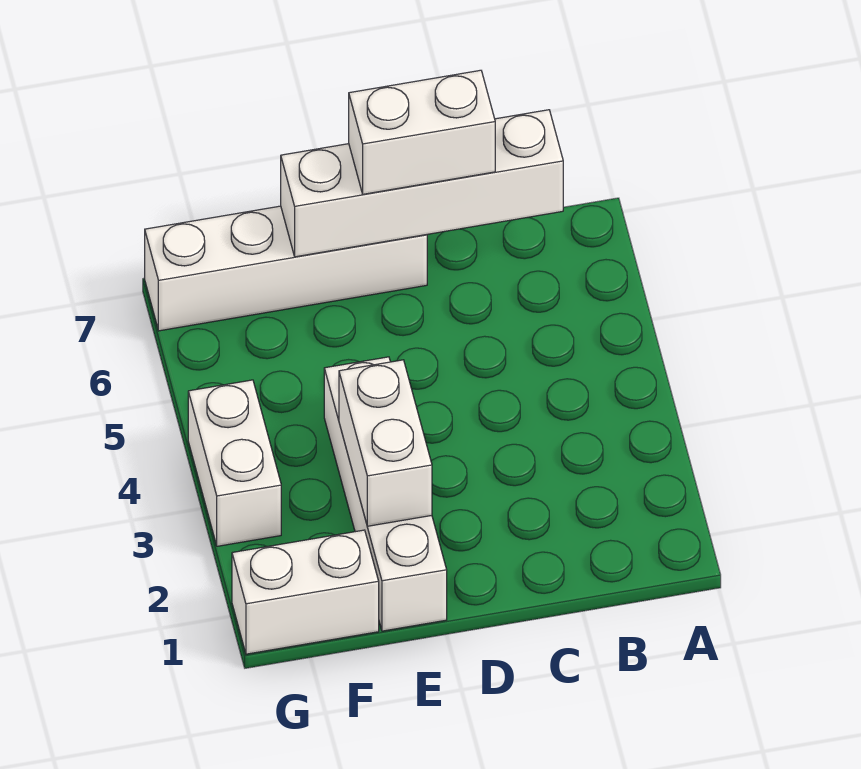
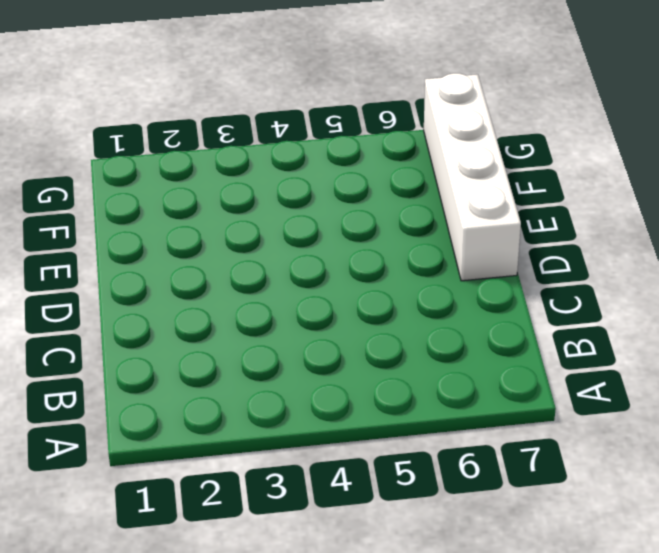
none -> white brick E1:E4 level 1
none -> white brick F1:G1 level 1

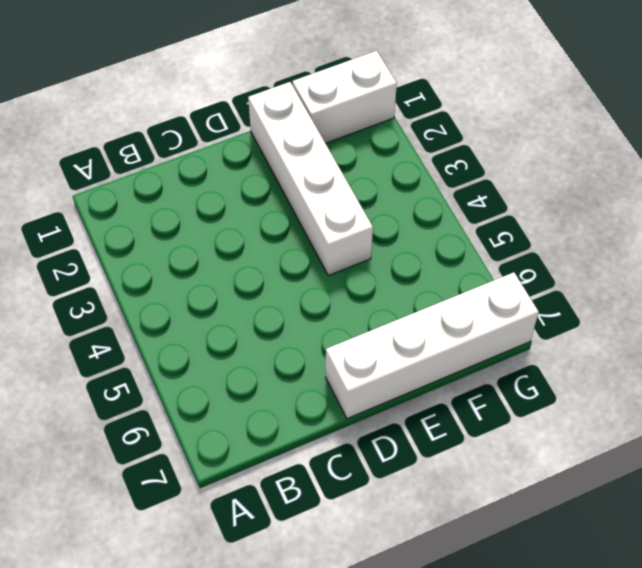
none -> white brick G3:G4 level 1
none -> white brick B7:E7 level 2

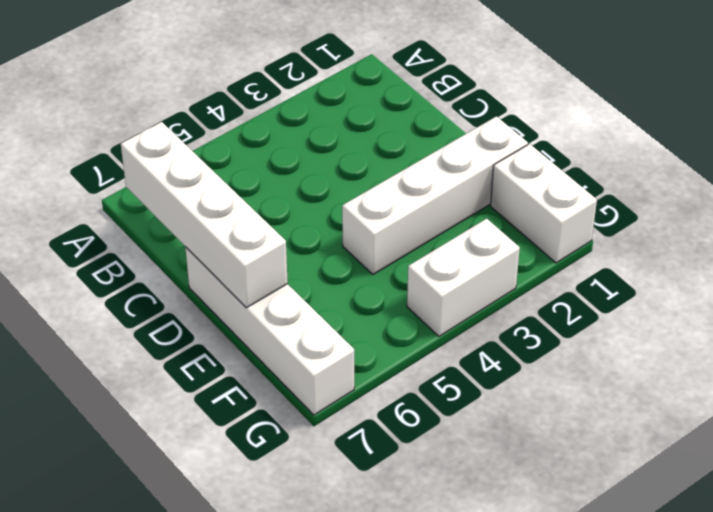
none -> white brick E2:E3 level 2
none -> white brick C7:D7 level 3

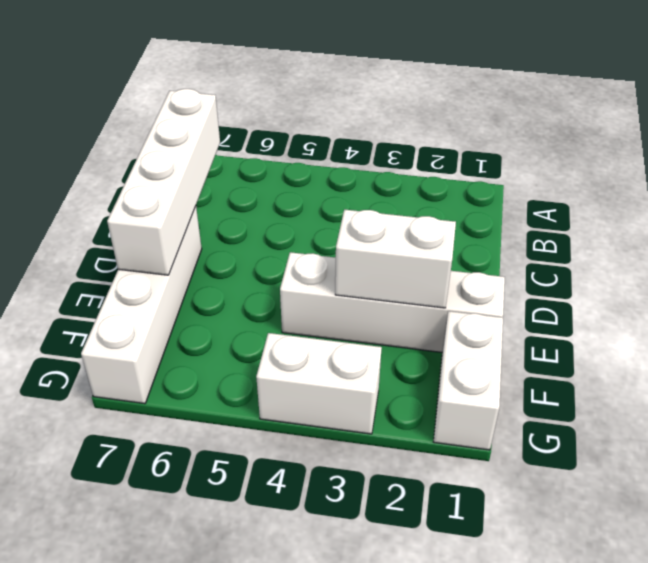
none -> white brick C7:D7 level 3

